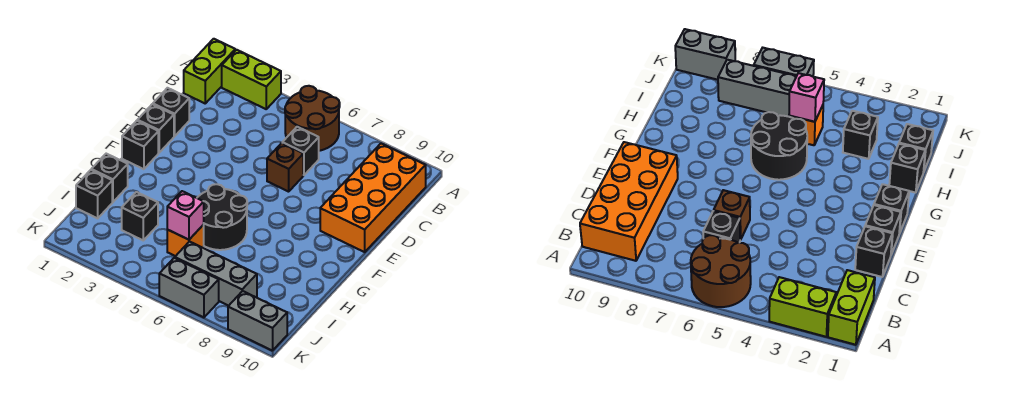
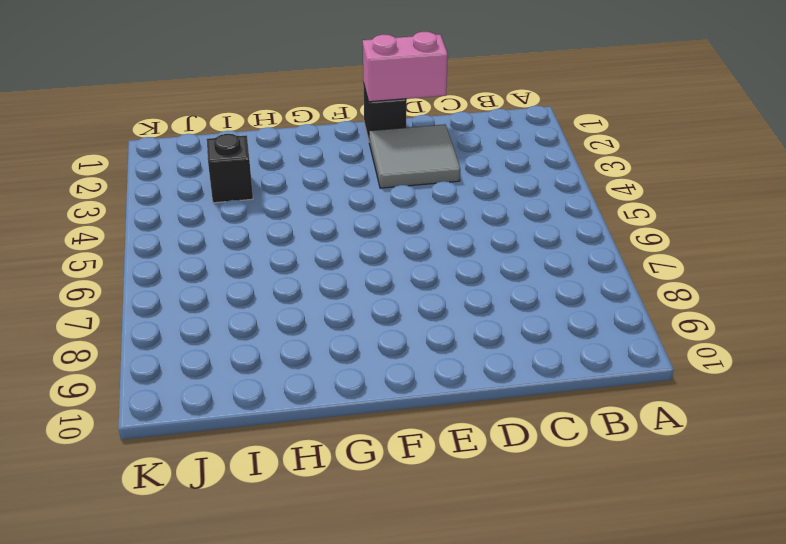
pink brick D1:E1 level 2 -> none
grey tile D2:E3 level 1 -> none
none -> lime brick A1:B1 level 1
none -> lime brick A2:A3 level 1
none -> brown round brick A5:B6 level 1

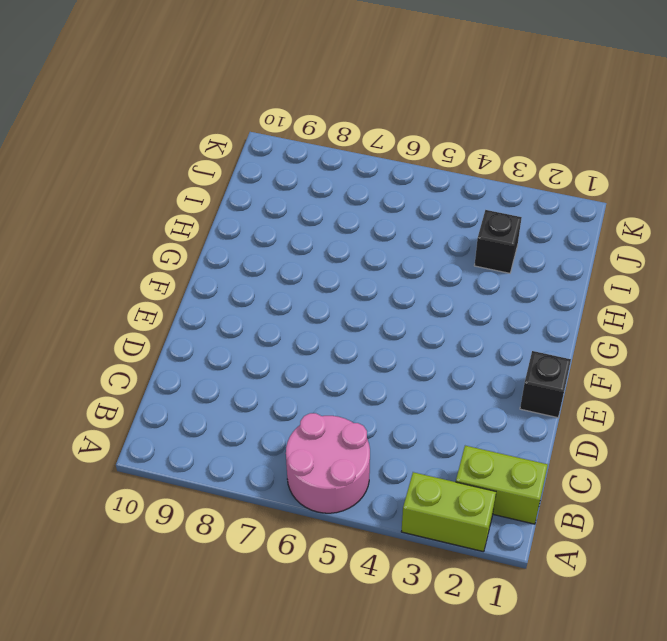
pink round brick A5:B6 level 1 -> brown round brick A5:B6 level 1
lime brick B1:B2 level 1 -> lime brick A1:B1 level 1
none -> orange brick B9:E10 level 1
none -> black brick C6 level 1
none -> black brick D1 level 1

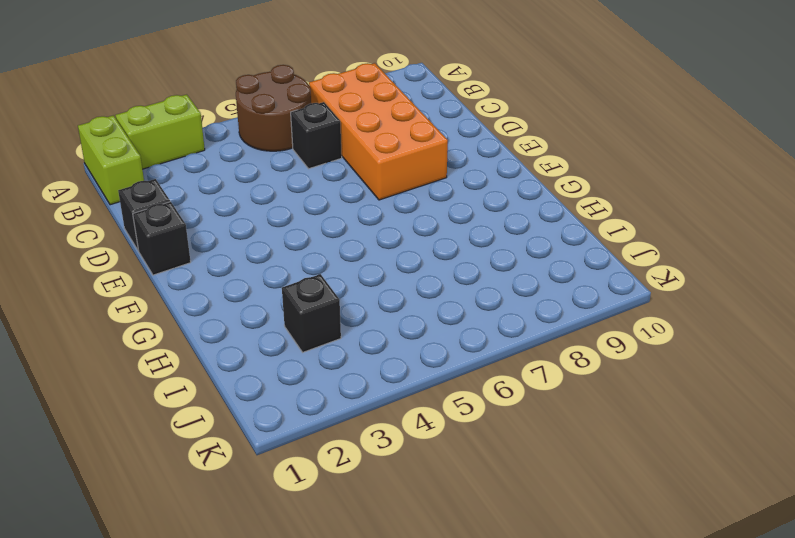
orange brick B7:E8 level 1 -> orange brick B9:E10 level 1
none -> brown brick D6 level 1
none -> black brick F1 level 1
none -> black round brick G5:H6 level 1

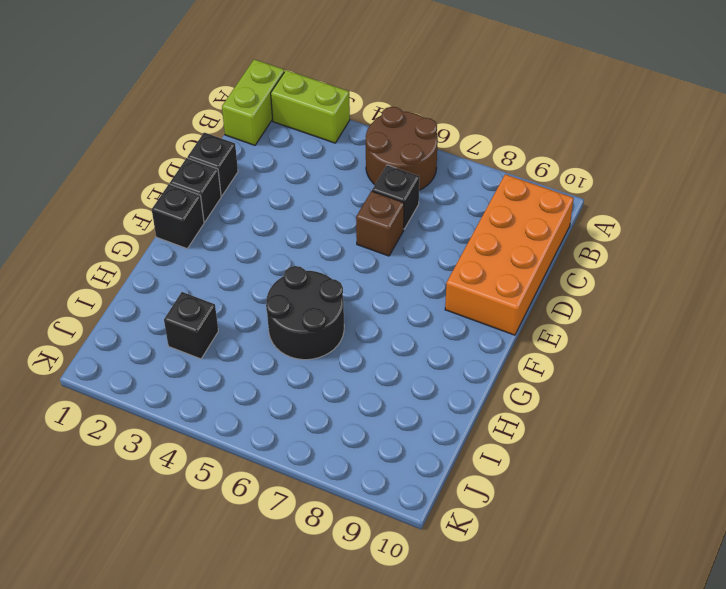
none -> black brick H1 level 1
none -> black brick I1 level 1
none -> orange brick I5 level 1

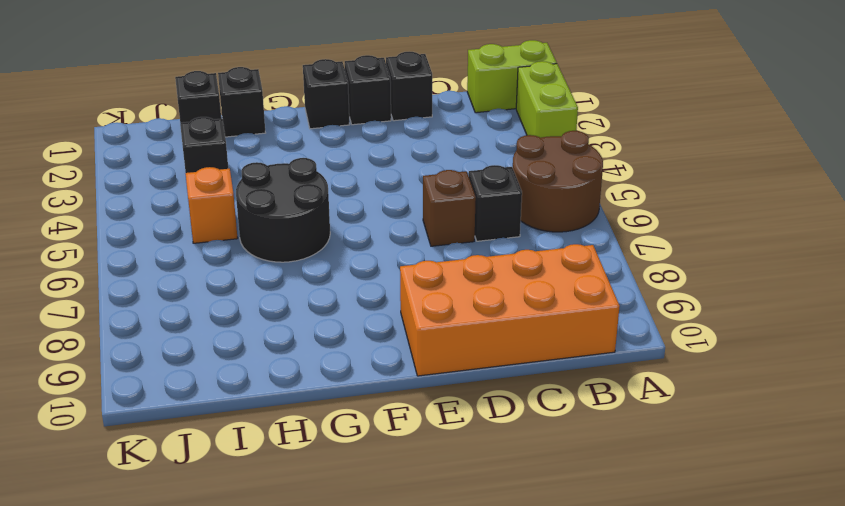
none -> grey brick J6:J8 level 1
none -> grey brick K6:K7 level 1
none -> grey brick K9:K10 level 1

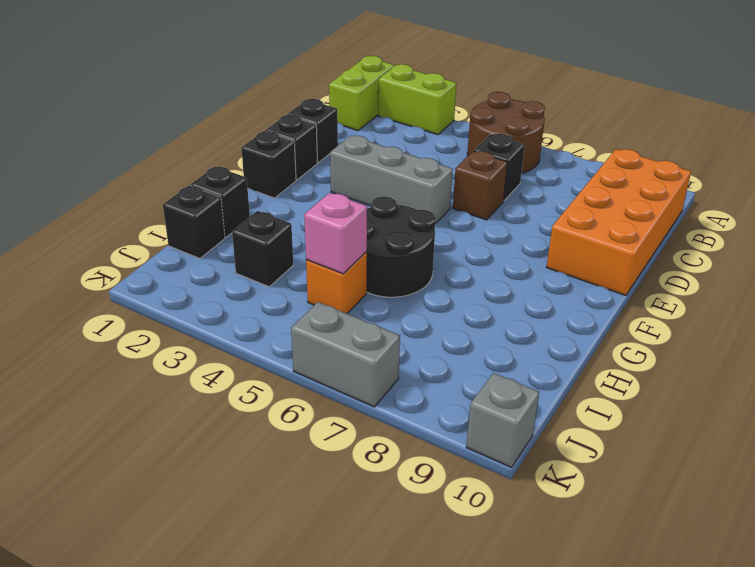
grey brick E3:E5 level 1 -> grey brick J6:J8 level 1
grey brick K10 level 1 -> grey brick K9:K10 level 1

